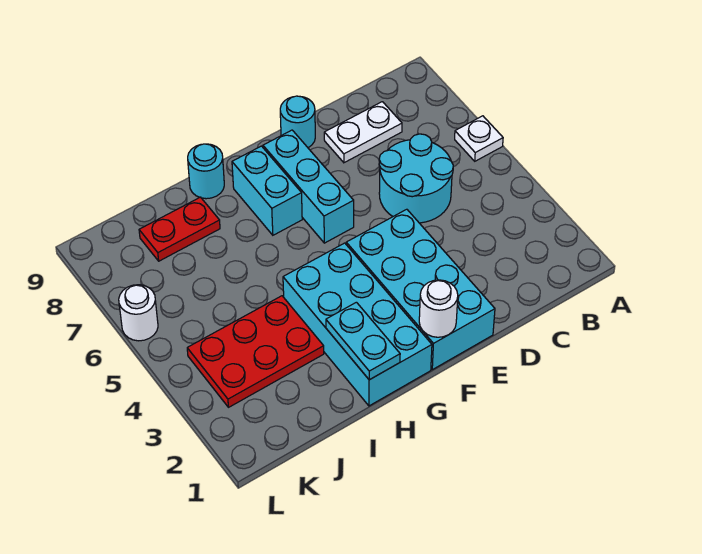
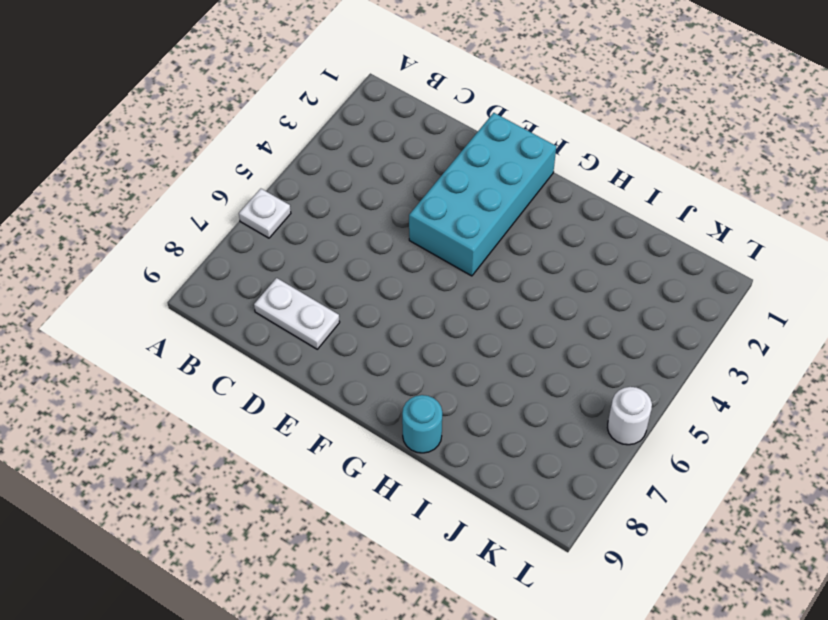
none -> cyan round brick C5:D6 level 1
none -> cyan round brick E9 level 1
none -> cyan brick F6:F8 level 1

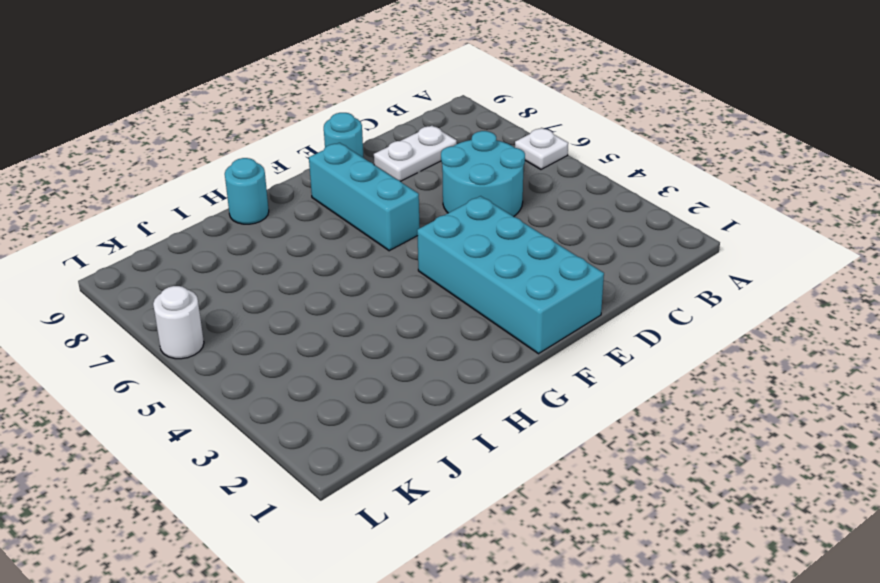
none -> cyan brick G1:H4 level 1
none -> cyan brick G7:G8 level 1
none -> red plate I3:K4 level 1

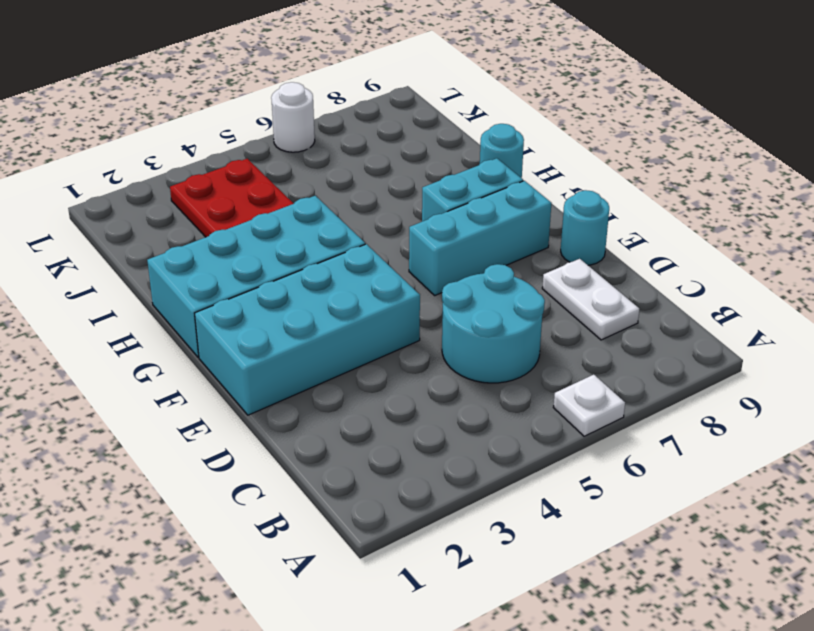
none -> red plate I8:J8 level 1
none -> white round brick F1 level 2
none -> cyan plate H1:H2 level 2

